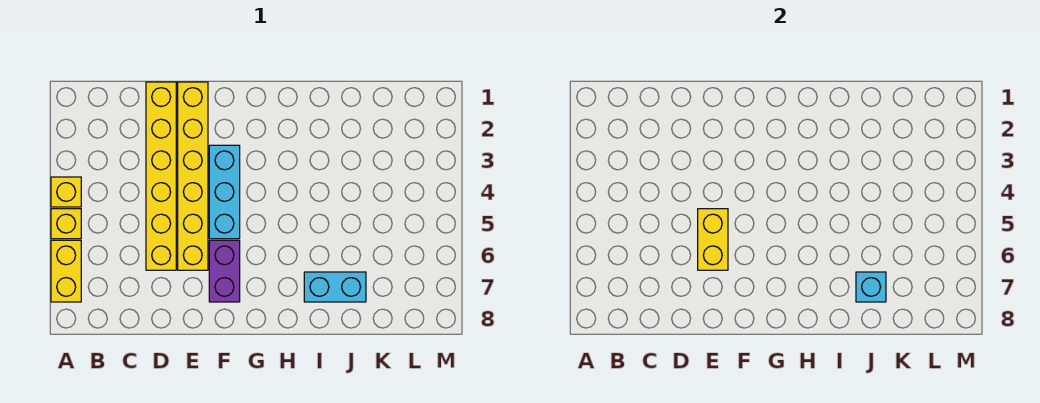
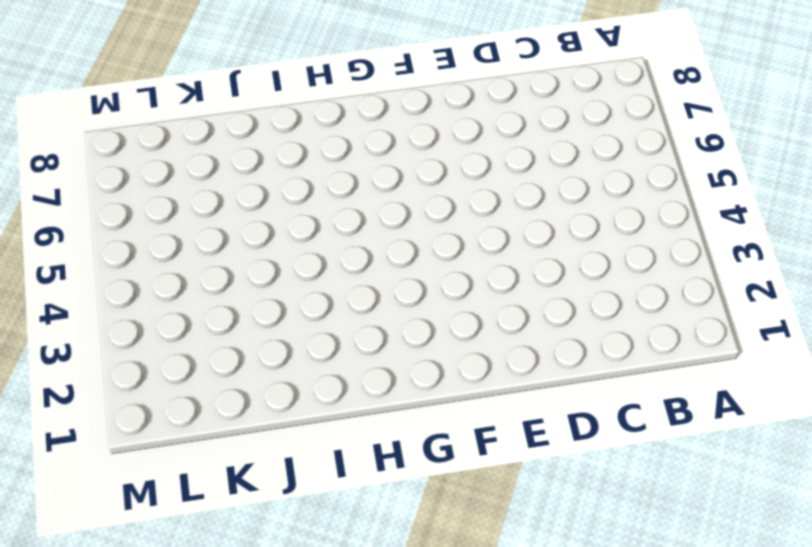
none -> yellow brick A4 level 1
none -> yellow brick A5 level 1

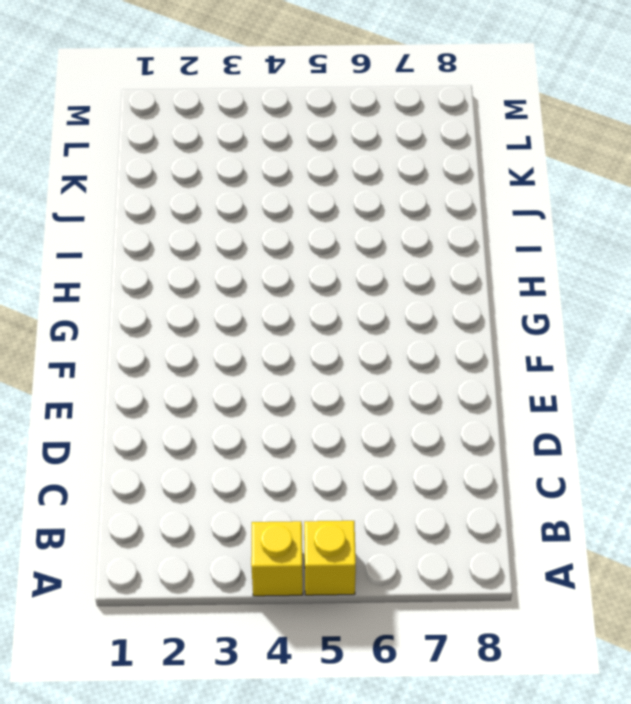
none -> yellow brick A6:A7 level 1
none -> yellow brick D1:D6 level 1

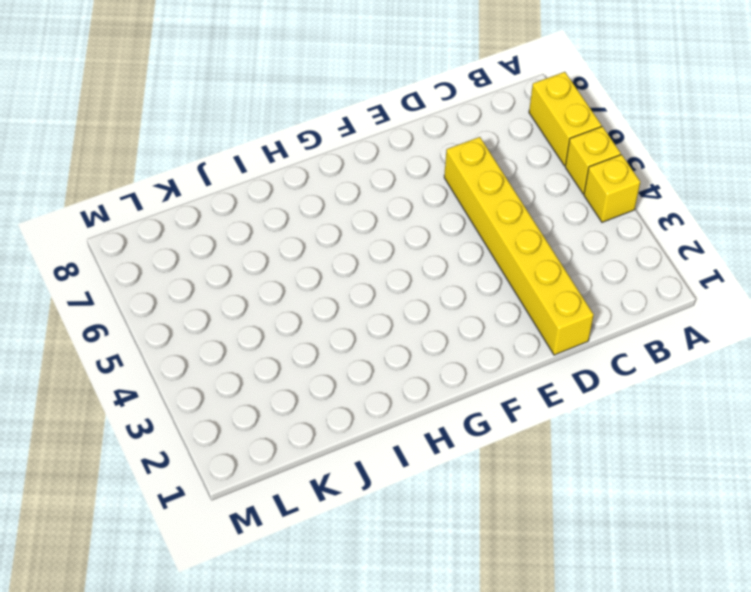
none -> yellow brick E1:E6 level 1
none -> cyan brick F3:F5 level 1

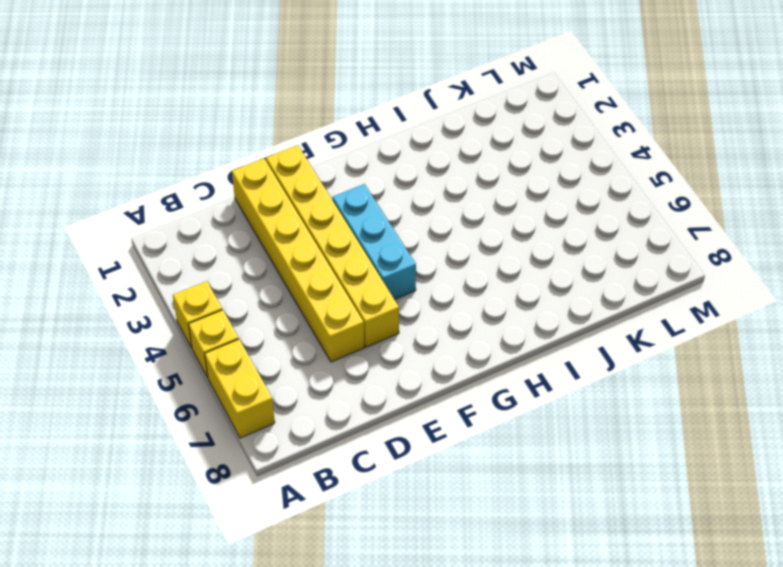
none -> purple brick F6:F7 level 1
none -> cyan brick I7:J7 level 1

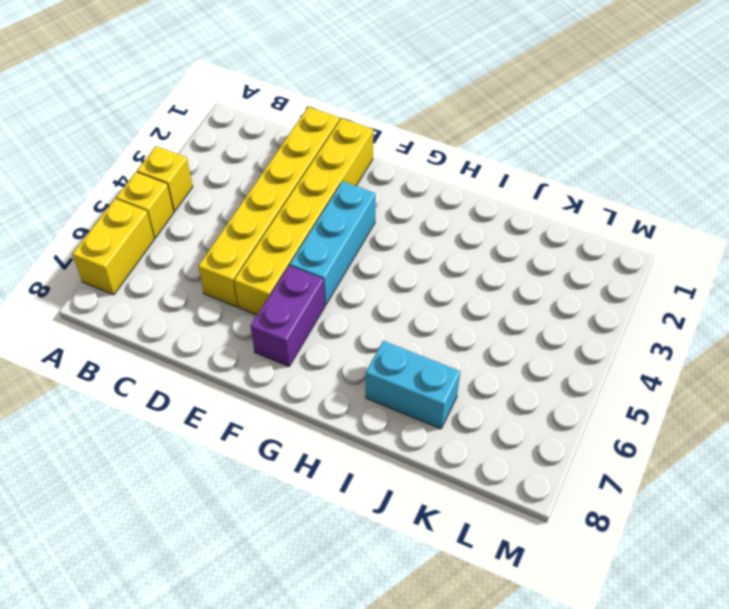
none -> yellow brick E5:E6 level 2
none -> cyan brick J7 level 2

